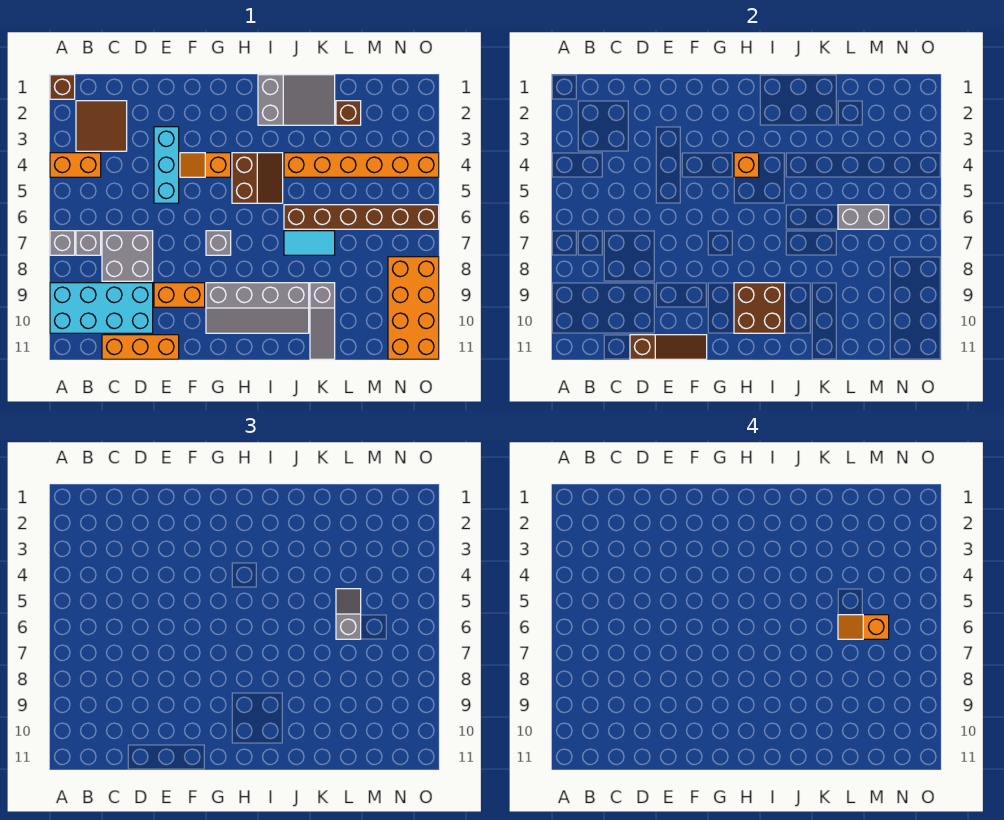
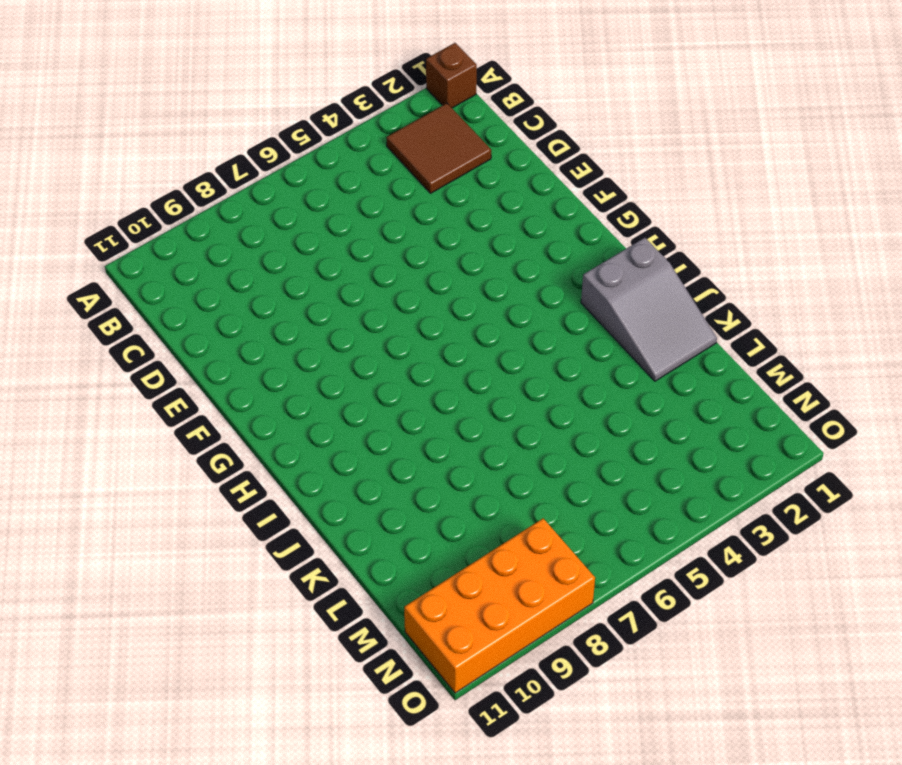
none -> orange brick A4:B4 level 1
none -> grey brick A7 level 1
none -> cyan brick A9:D10 level 1

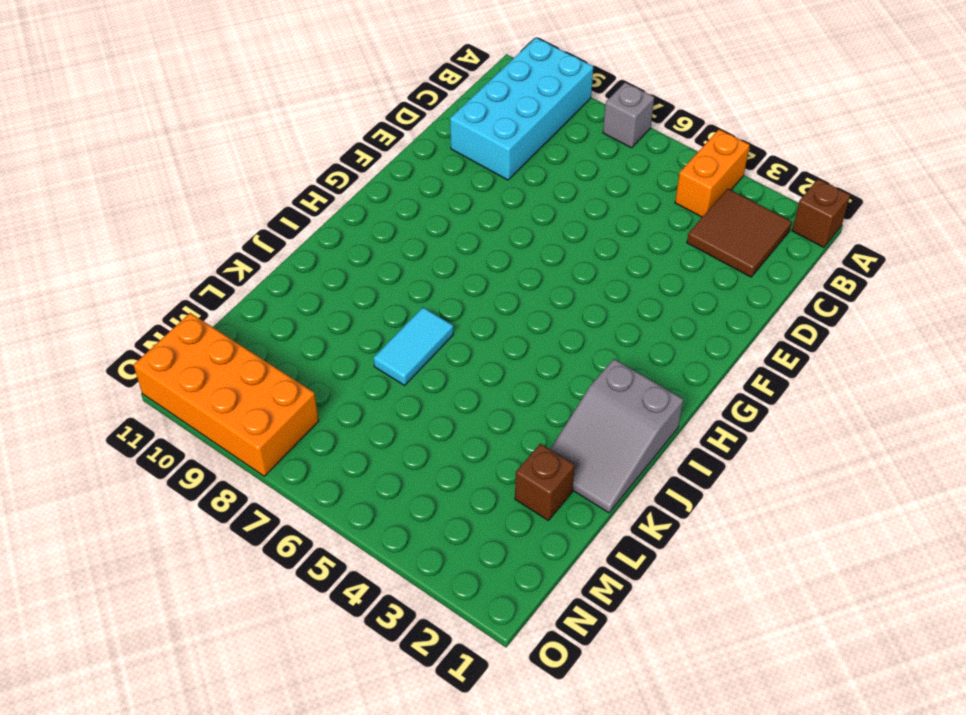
none -> grey brick B7 level 1
none -> grey brick C7:D8 level 1
none -> orange brick C11:E11 level 1

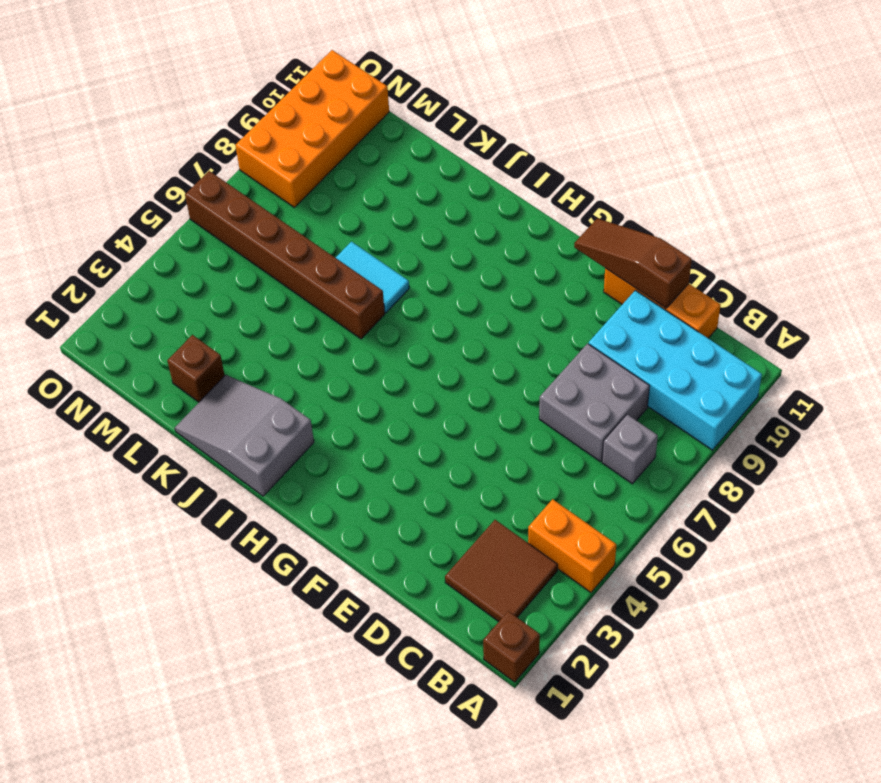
none -> grey brick A7 level 1
none -> cyan brick E3:E5 level 1
none -> orange brick E9:F9 level 1

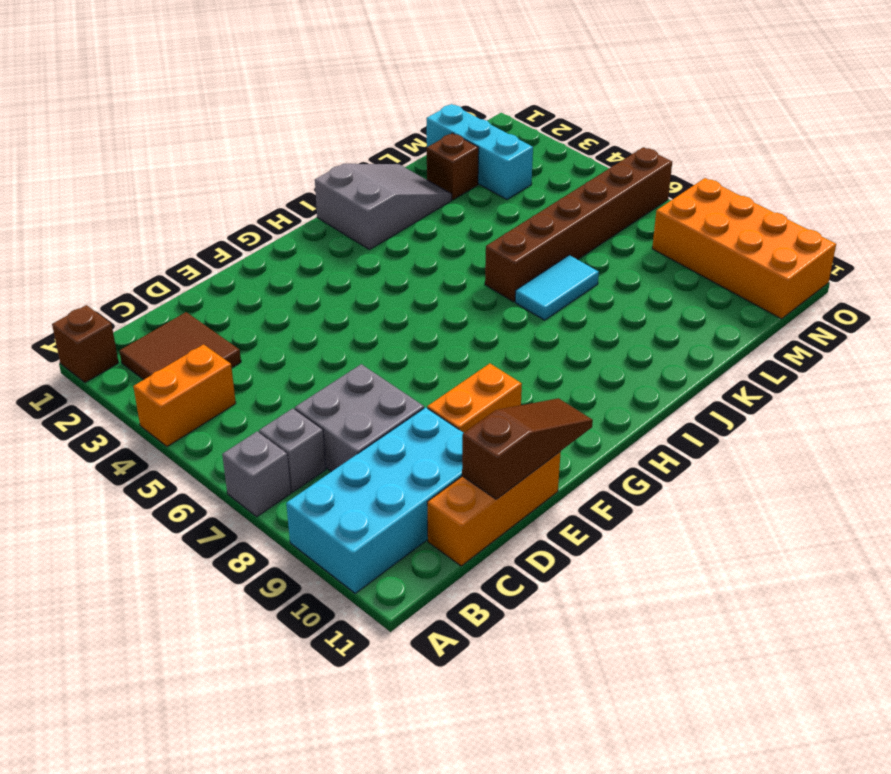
cyan brick M1:M3 level 1 -> cyan brick E3:E5 level 1
none -> orange slope F4:G4 level 1 top G
none -> grey brick G7 level 1
none -> grey slope G9:J10 level 1 top 9

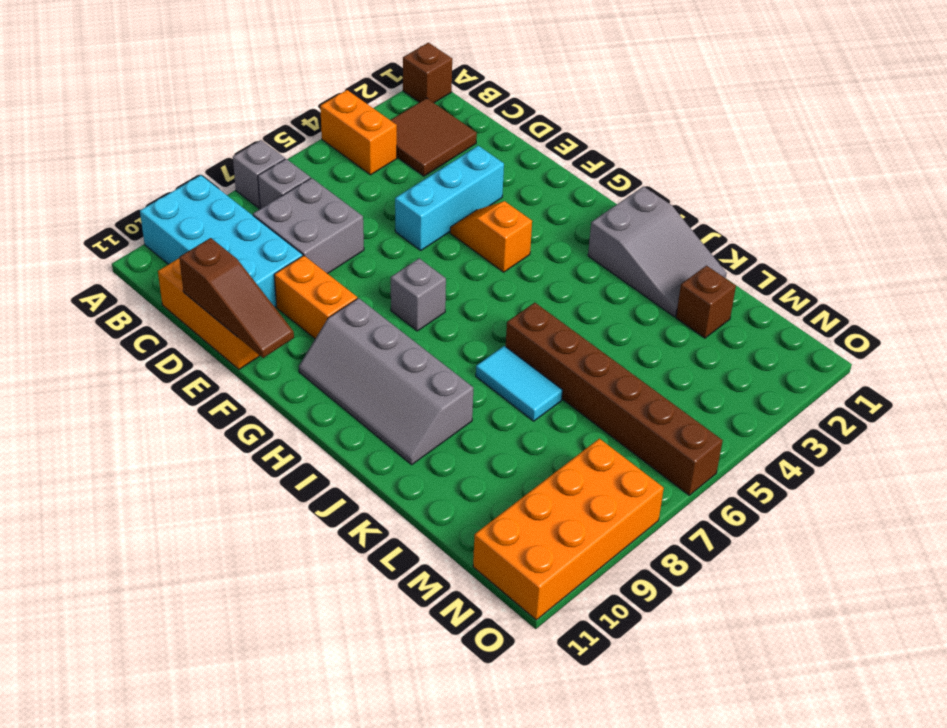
none -> brown slope H4:I5 level 1 top H
none -> orange brick J4:O4 level 1
none -> grey slope K9:K11 level 1 top 9

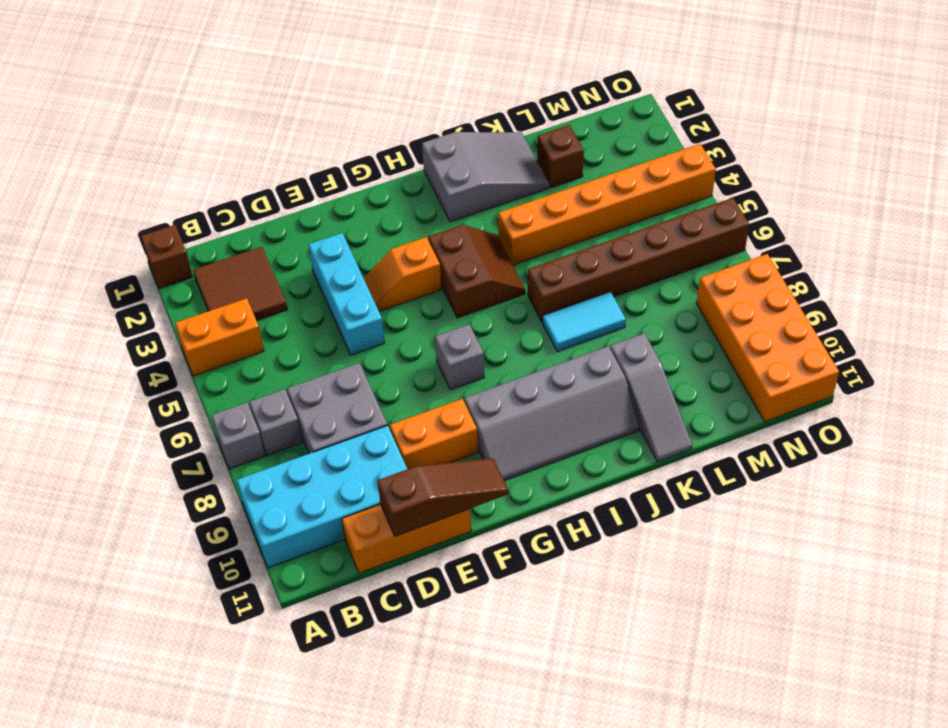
none -> orange brick H4 level 2
none -> brown brick H9:I10 level 2
none -> grey brick L6:M6 level 2

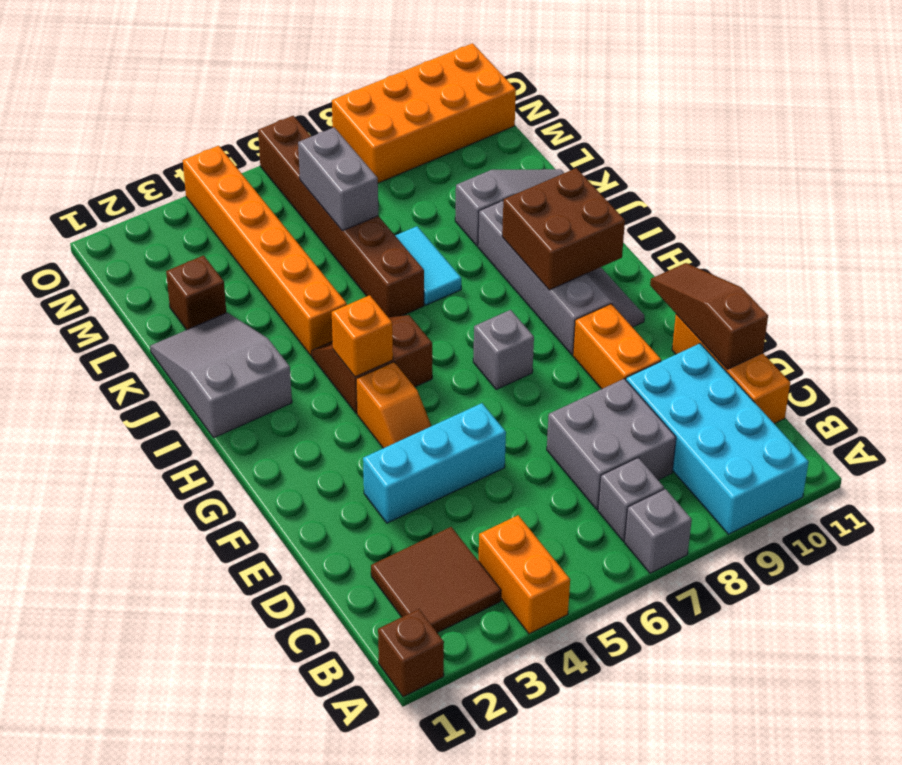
none -> grey slope L5:L6 level 3 top 6
none -> orange slope L6:M6 level 4 top M

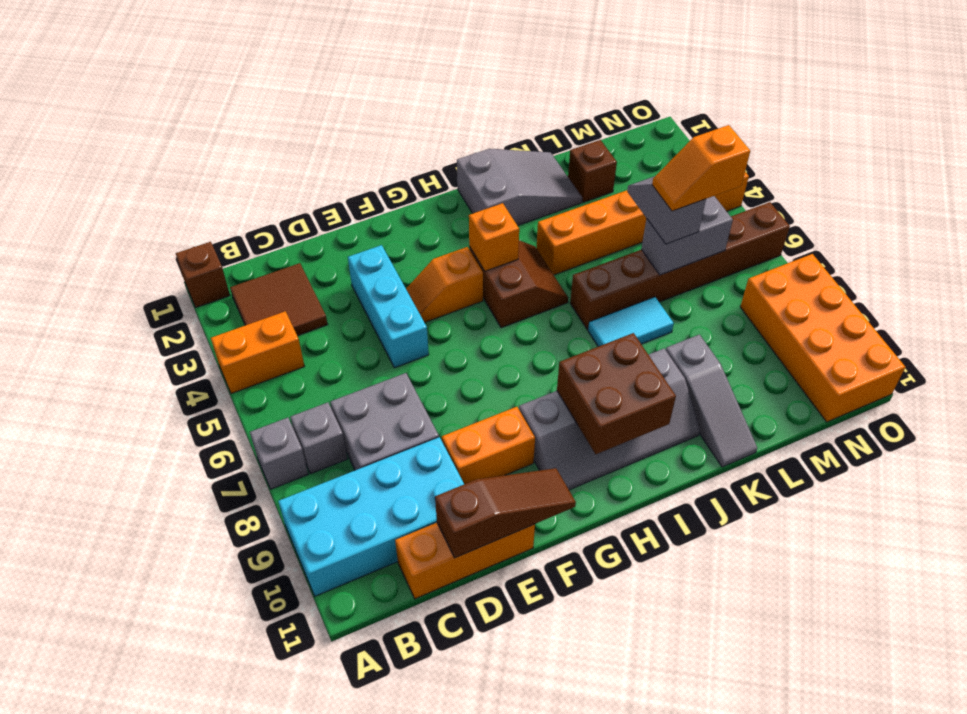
none -> grey brick G7 level 1

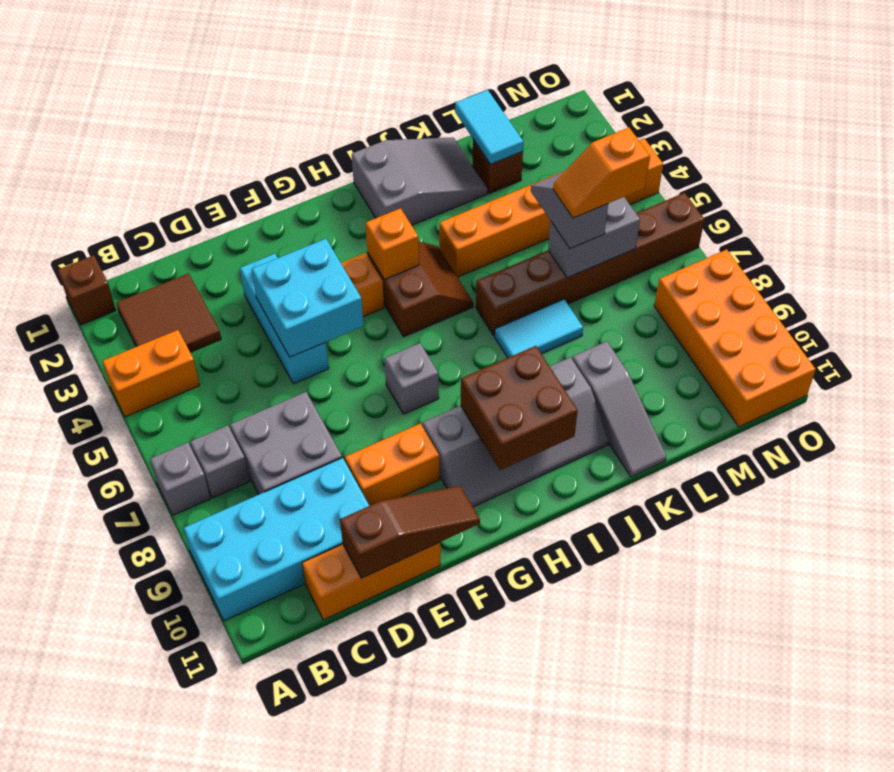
cyan brick E4:F5 level 2 -> none
cyan tile L1:L2 level 2 -> none

